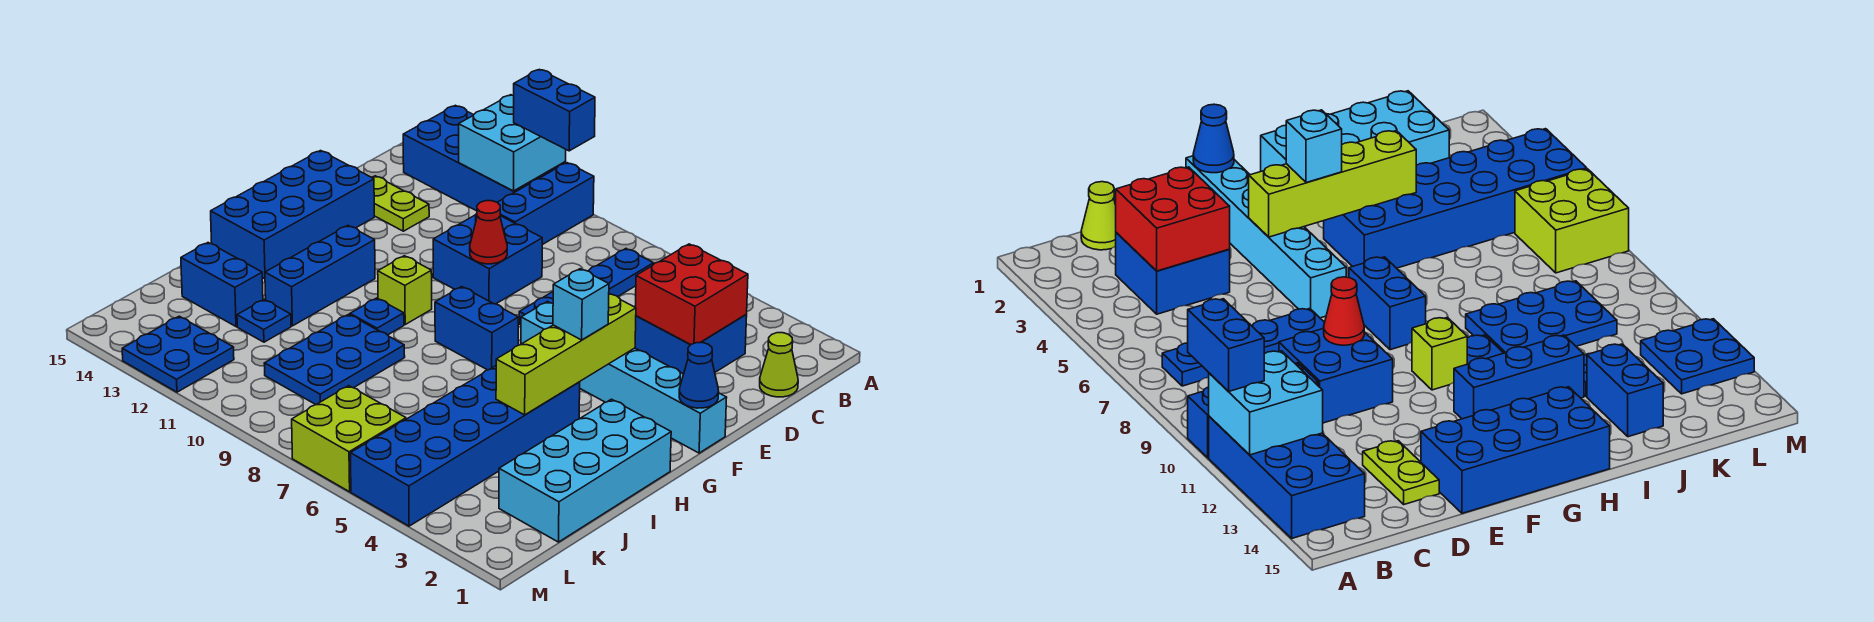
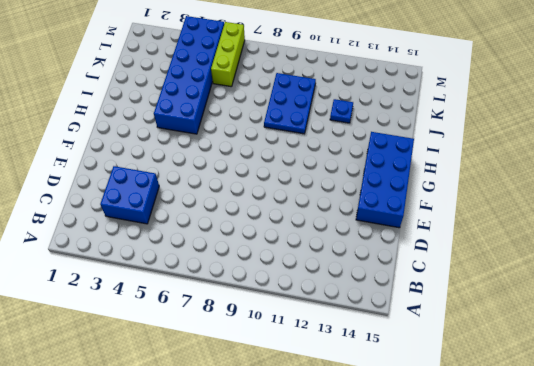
lime brick K6:M6 level 1 -> lime brick L6:M7 level 1
none -> blue brick A10:C10 level 1
none -> blue brick A11:B14 level 1
none -> blue plate B7:E7 level 1

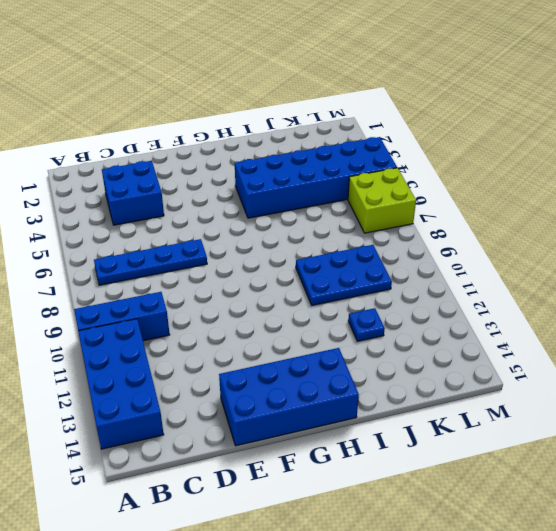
none -> lime cone C1 level 1
none -> blue brick D9:E10 level 1
none -> lime plate D13:D14 level 1

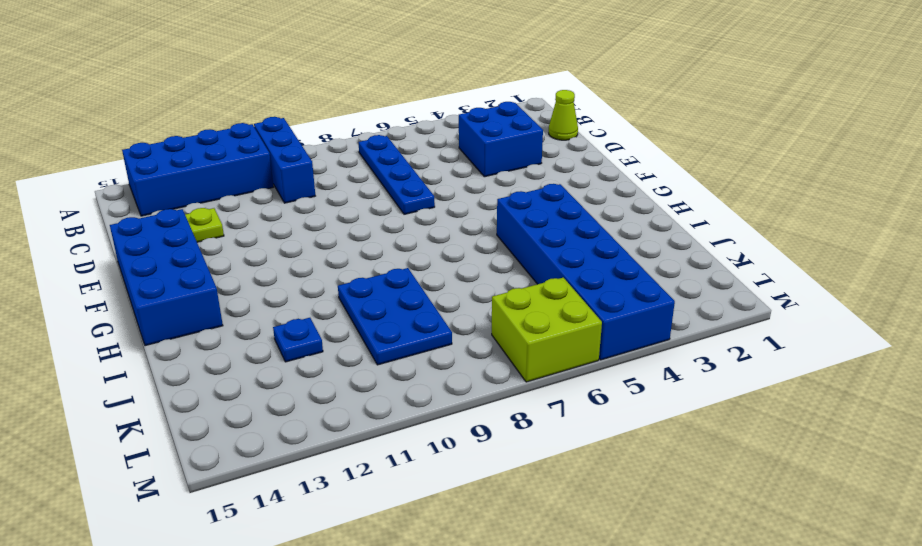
none -> blue brick D9:E10 level 1
none -> cyan brick F1:F6 level 1
none -> blue brick G7:G8 level 1

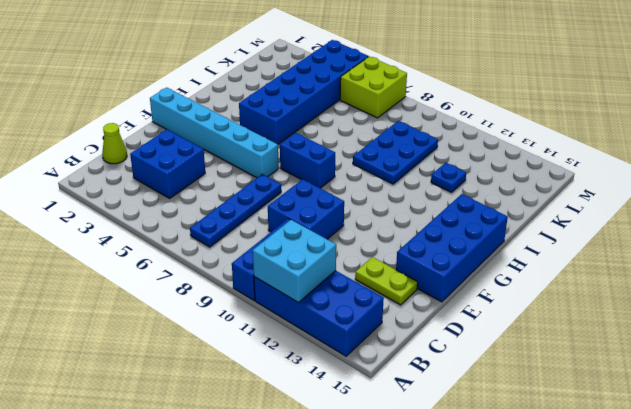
none -> lime brick G10 level 1
none -> blue brick G12:I12 level 1
none -> cyan brick H1:K2 level 1

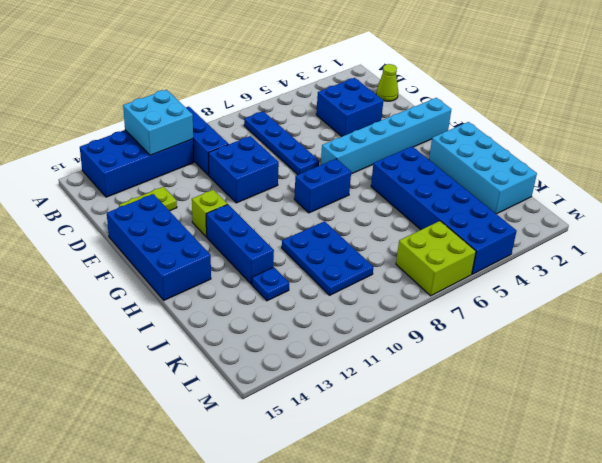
lime brick F12 level 1 -> lime brick G10 level 1
none -> blue plate H10 level 1
none -> blue brick J13:J14 level 1
none -> blue plate L12:M13 level 1

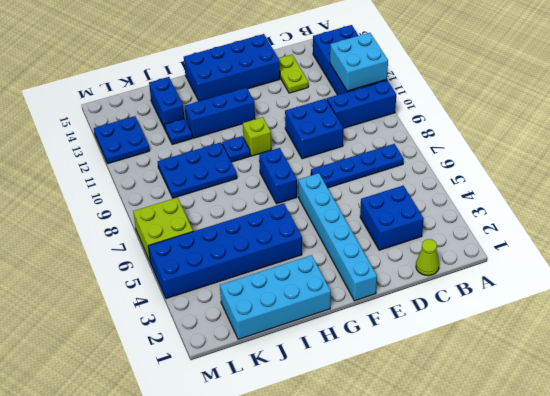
none -> red brick C3:D4 level 2
none -> red cone E9 level 2
none -> blue cone F1 level 2

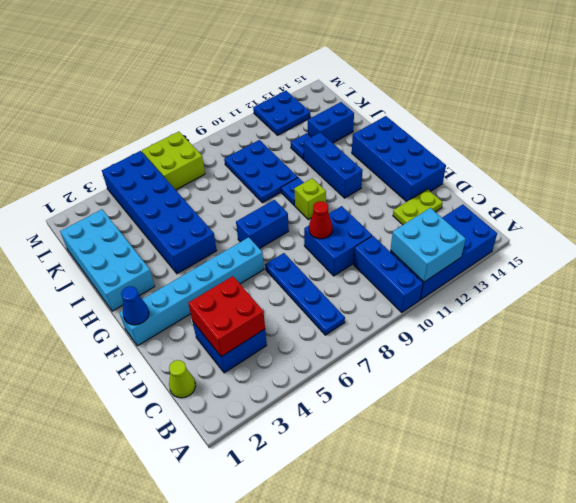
none -> lime brick F4:I4 level 2
none -> blue brick A10:A11 level 3
none -> cyan brick G4 level 3

